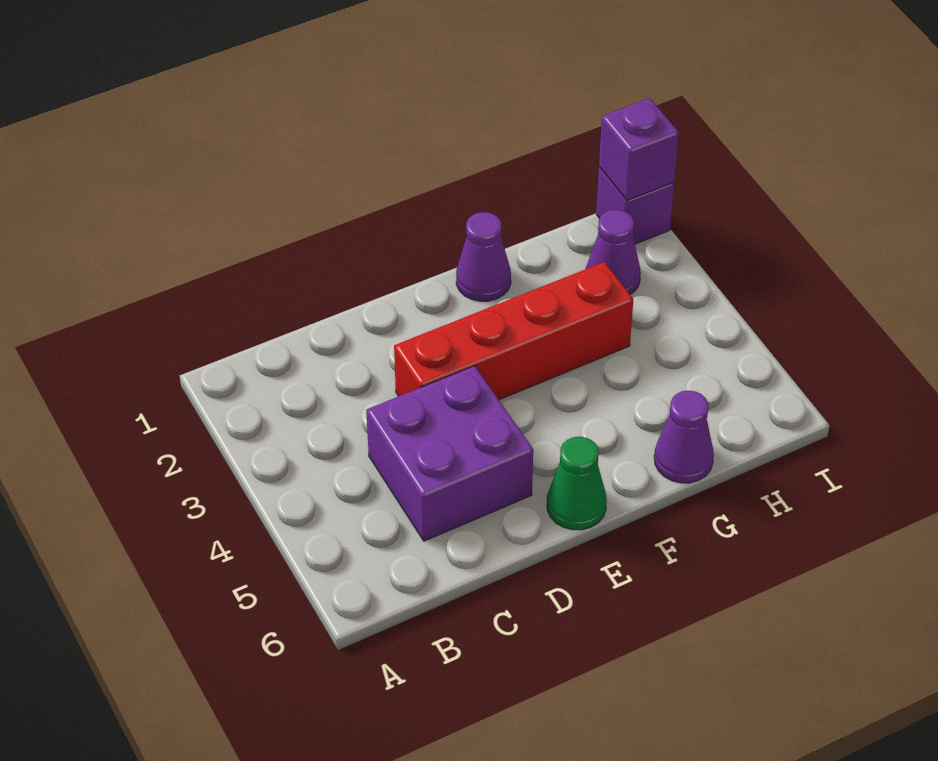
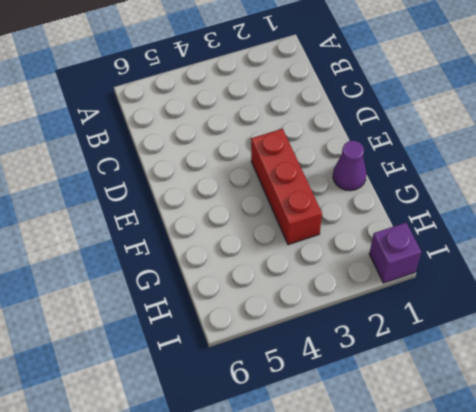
red brick E3:G3 level 1 -> red brick D3:G3 level 1
none -> purple brick C4:D5 level 1
none -> green cone E6 level 1

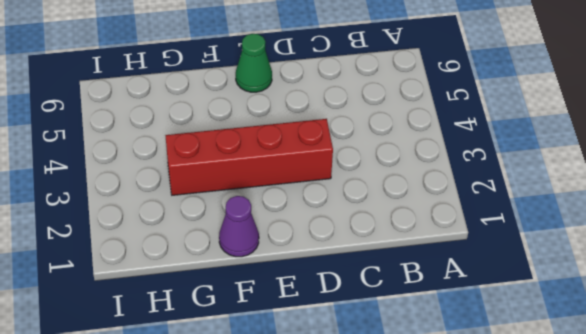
none -> purple brick C4:D5 level 1
none -> purple cone G6 level 1

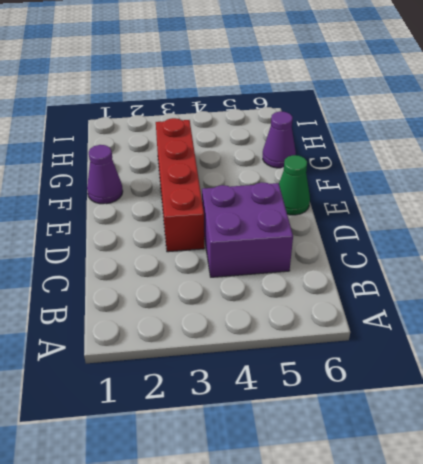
none -> purple cone H2 level 1
none -> purple brick I1 level 1

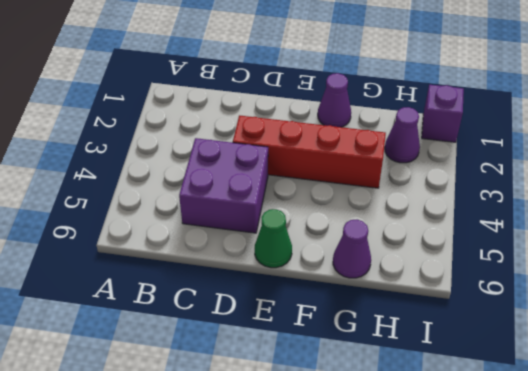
none -> purple brick I1 level 2

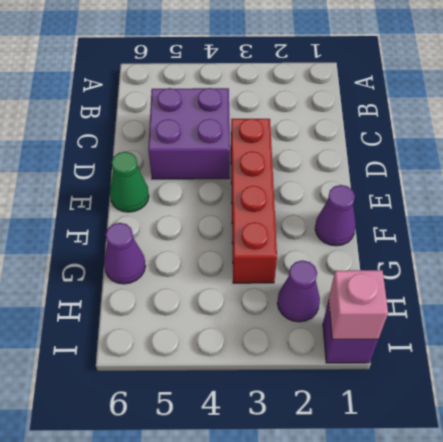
pink brick I1 level 2 -> purple brick I1 level 2

